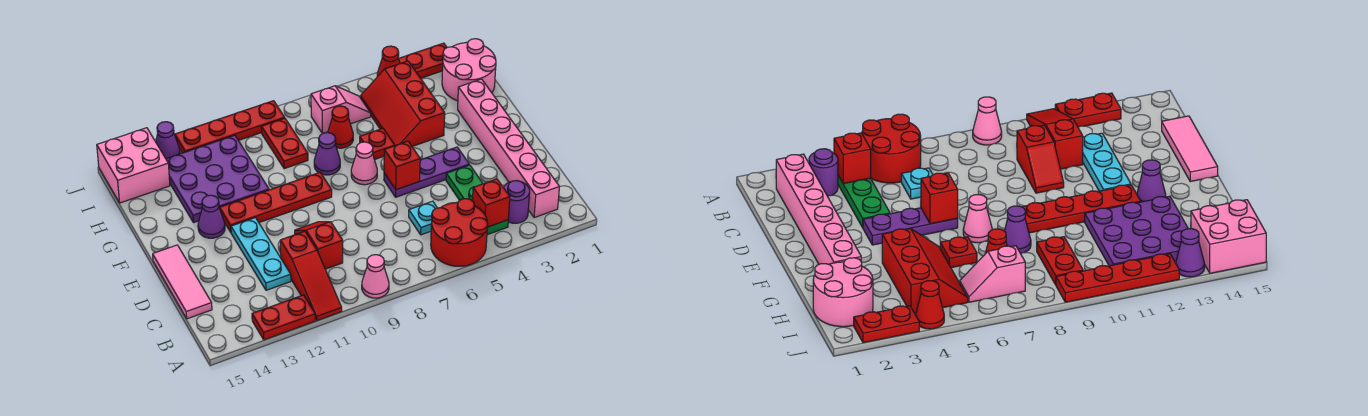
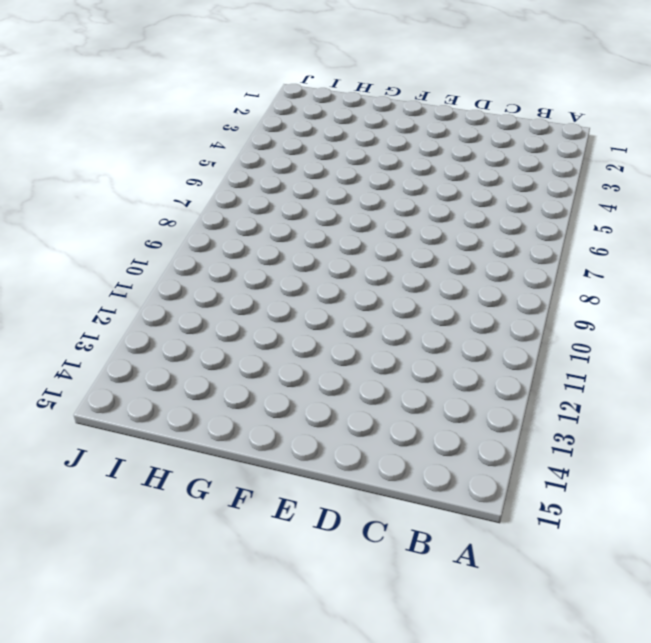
none -> red round brick A5:B6 level 1
none -> pink cone A9 level 1
none -> red slope A11:C11 level 1 top C
none -> red plate A12:A13 level 1

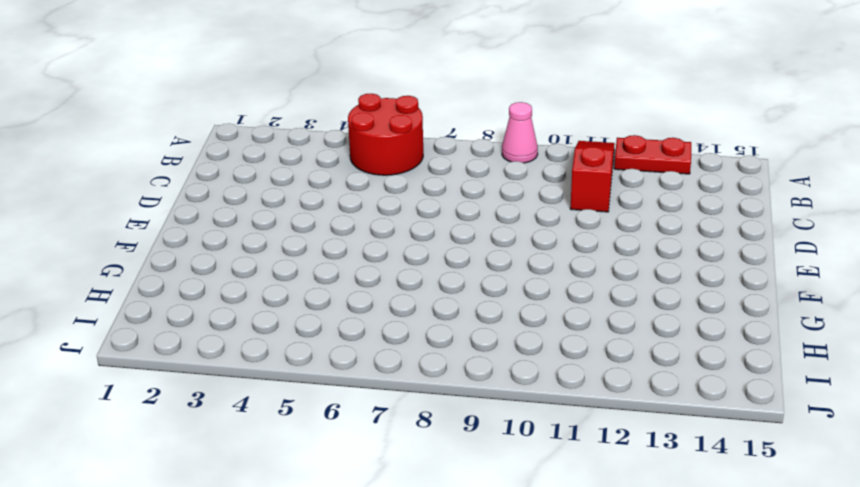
none -> pink brick B2:G2 level 1
none -> purple round brick B3 level 1
none -> green plate B4:D4 level 1
none -> cyan plate C6 level 1

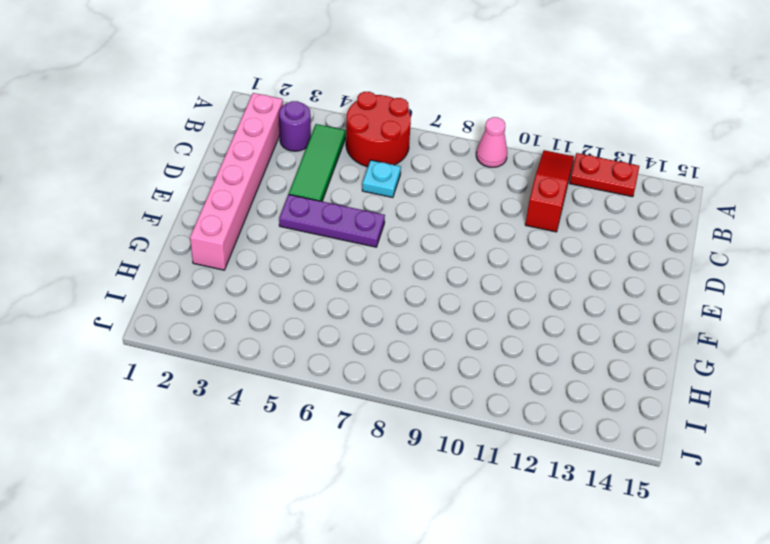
green tile B4:D4 level 1 -> green plate B4:D4 level 1
none -> red slope C10:D10 level 1 top C
none -> cyan plate C12:E12 level 1
none -> pink tile C15:E15 level 1
none -> pink cone F7 level 1

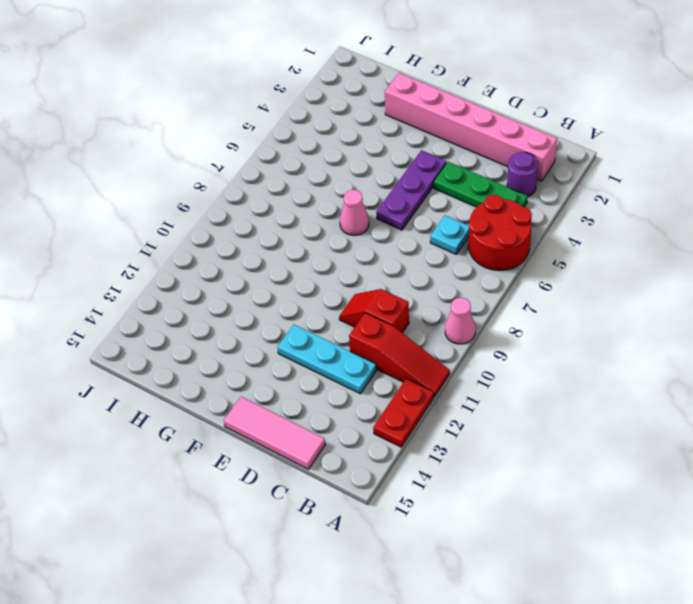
none -> red plate F9:F12 level 1
none -> purple cone F13 level 1
none -> red slope G4:I5 level 1 top 4
none -> red plate G6 level 1

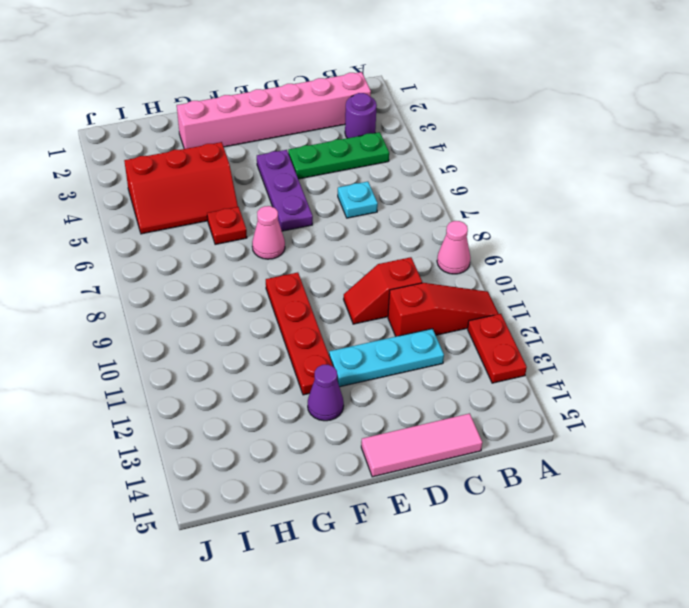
none -> red round brick A5:B6 level 1
none -> purple cone G8 level 1
none -> purple plate G11:I13 level 1
none -> pink round brick H1:I2 level 1

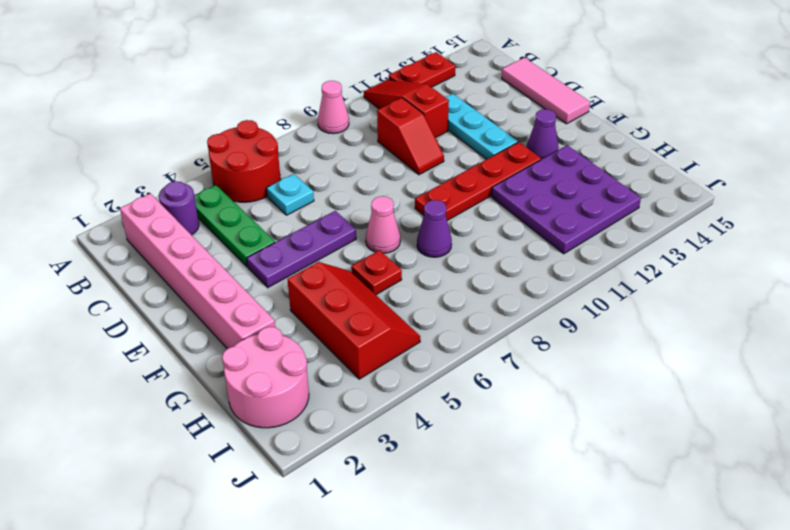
none -> red cone H7 level 1
none -> red plate H9:I9 level 1
none -> pink slope I6:I7 level 1 top 7
none -> pink brick I14:J15 level 1

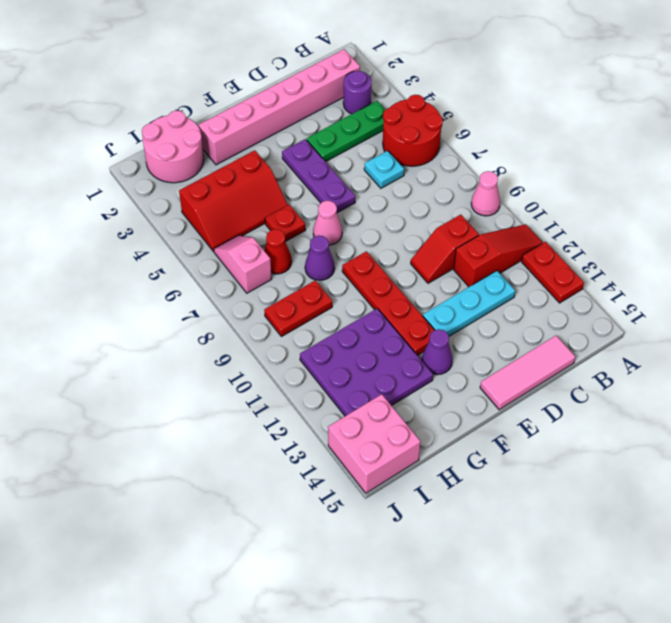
none -> red plate J2:J3 level 1
none -> red cone J4 level 1
none -> red plate J9:J12 level 1
none -> purple cone J13 level 1

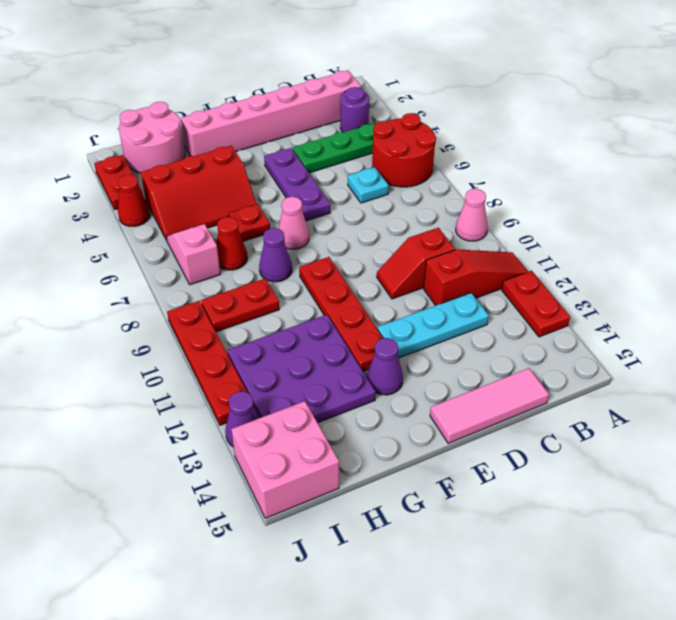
none -> red brick B4 level 2
none -> red brick E6 level 2

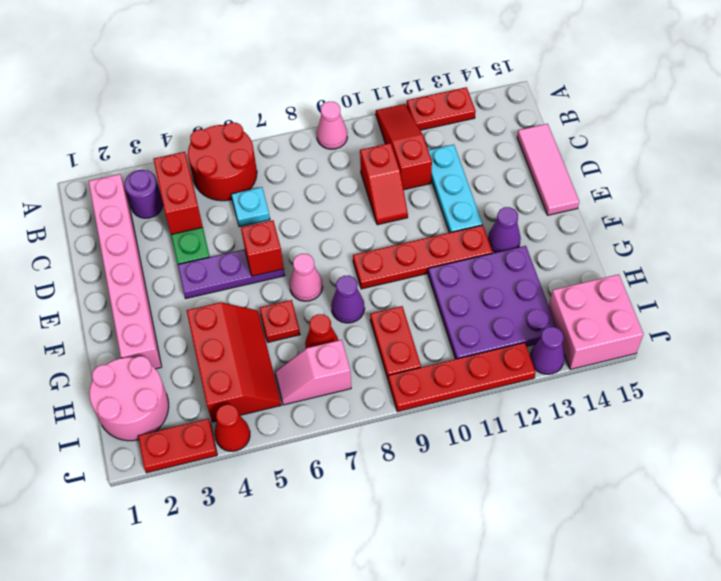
red brick B4:C4 level 2 -> red brick B4 level 2

